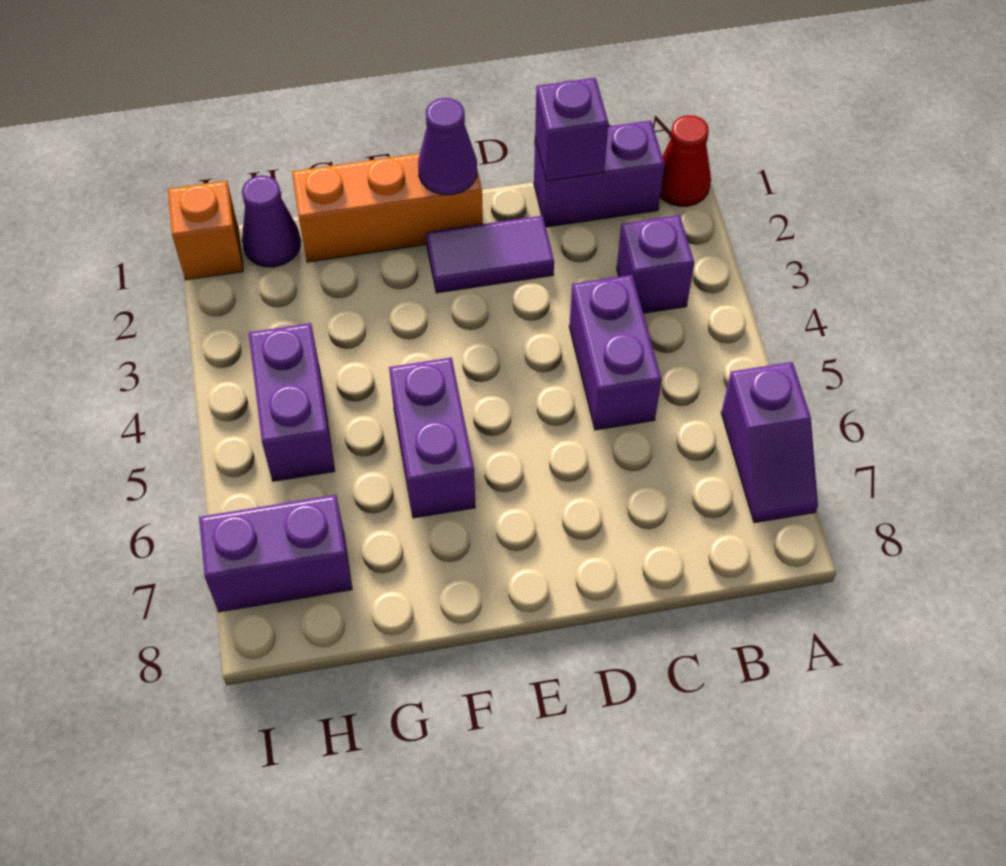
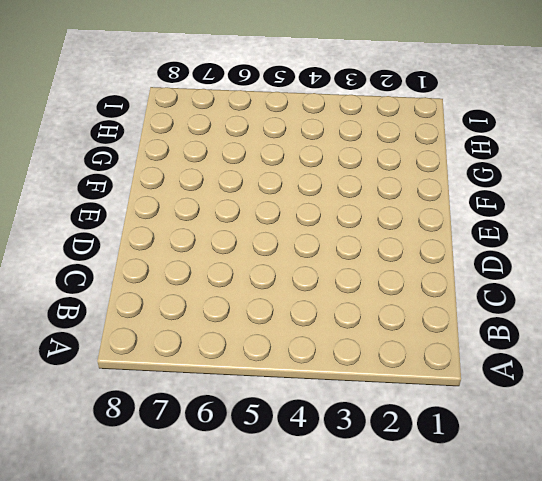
none -> red cone A1 level 1
none -> purple slope A6:A7 level 1 top 6
none -> purple brick B1:C1 level 1

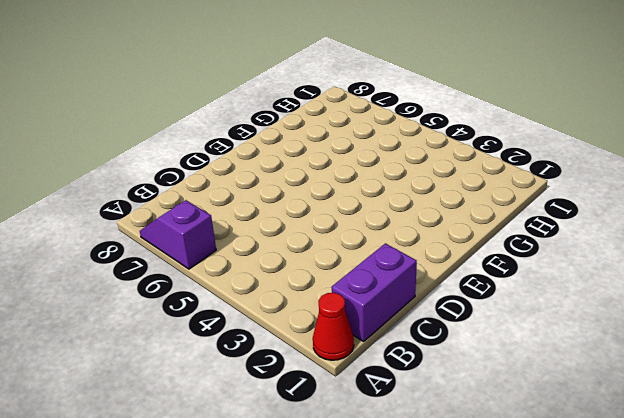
none -> purple brick B3 level 1
none -> purple brick C4:C5 level 1
none -> purple tile D2:E2 level 1

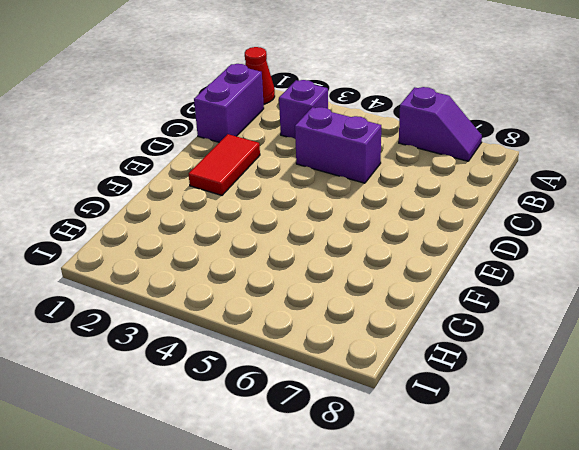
red tile D2:E2 level 1 -> purple tile D2:E2 level 1
none -> orange brick E1:G1 level 1
none -> purple brick F5:F6 level 1
none -> purple cone H1 level 1

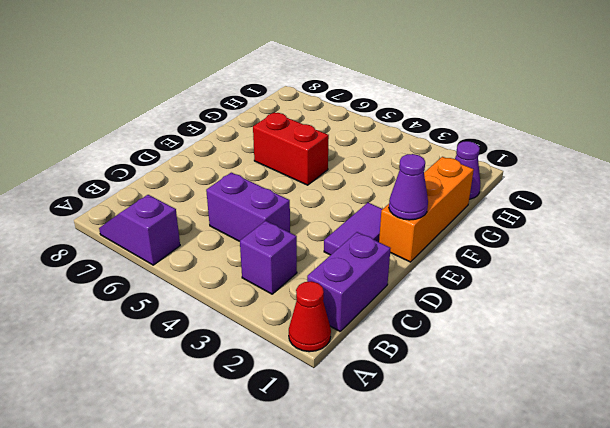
red brick F5:F6 level 1 -> purple brick F5:F6 level 1
none -> purple brick H4:H5 level 1
none -> purple brick H7:I7 level 1
none -> orange brick I1 level 1

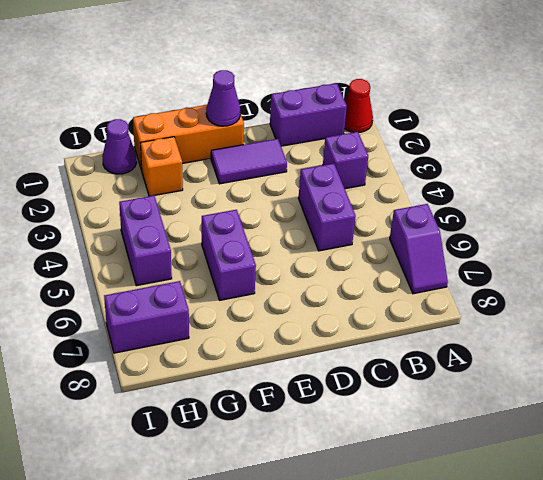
orange brick G2 level 1 -> orange brick I1 level 1
none -> purple brick C1 level 2

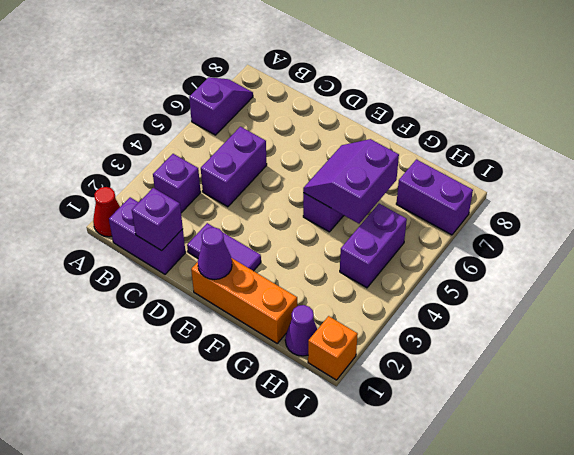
purple slope F5:G6 level 2 top G -> none

